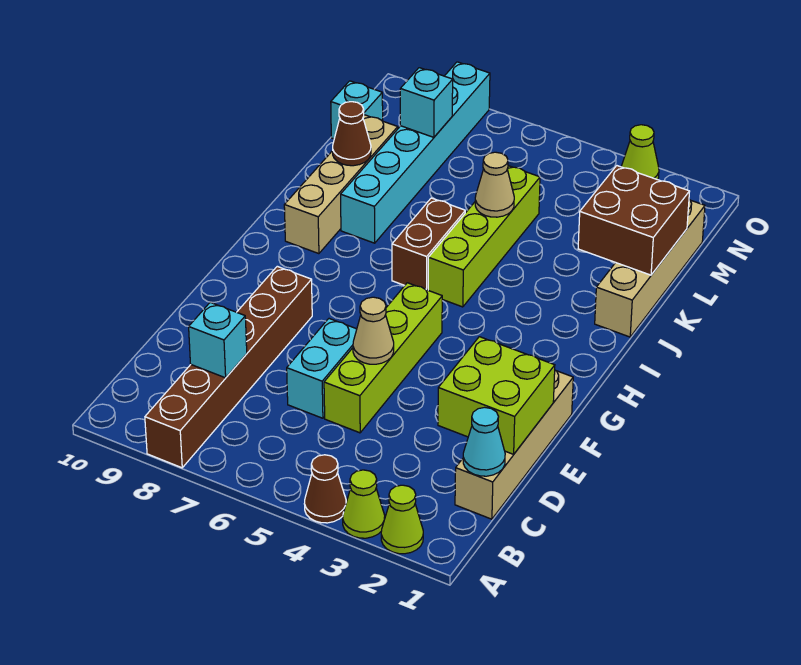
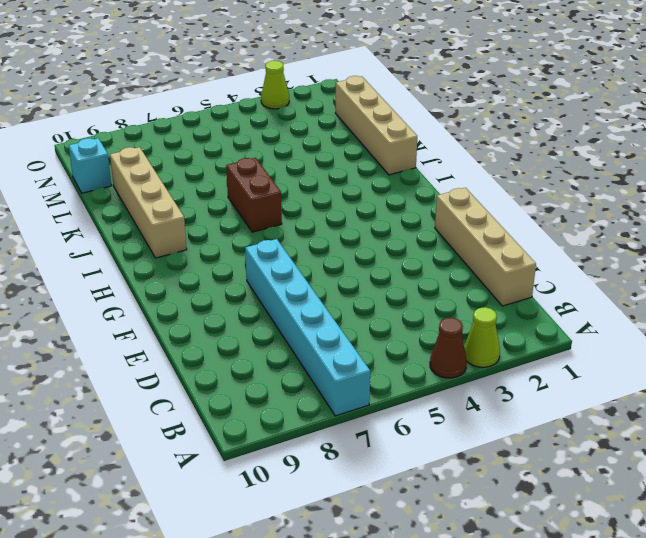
cyan brick A7:F7 level 1 -> cyan brick J8:O8 level 1
none -> lime cone A2 level 1
none -> brown brick A8:F8 level 1
none -> lime brick D5:G5 level 1

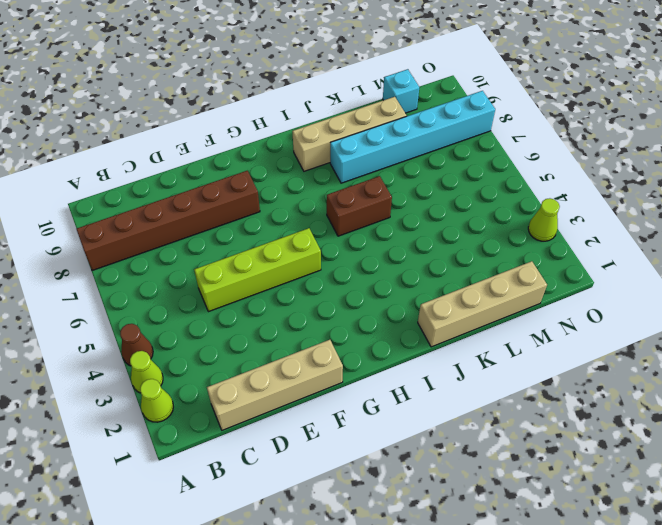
none -> cyan brick D6:E6 level 1
none -> lime brick I5:L5 level 1
none -> cyan cone C1 level 2

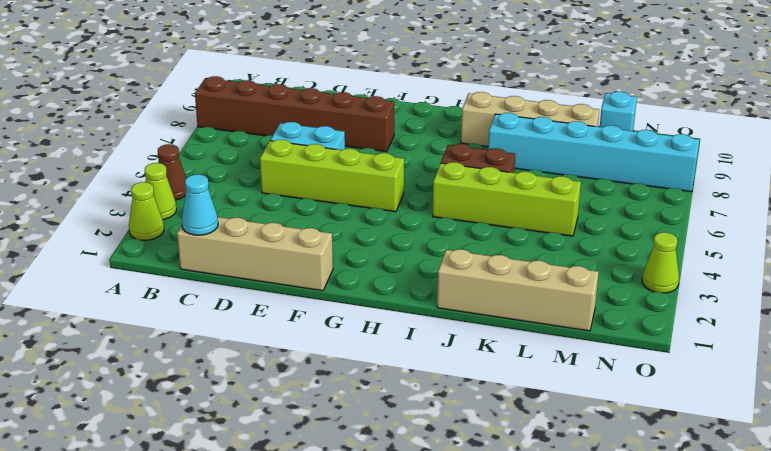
none -> cyan brick C8 level 2
none -> lime brick D1:E2 level 2
none -> tan cone E5 level 2

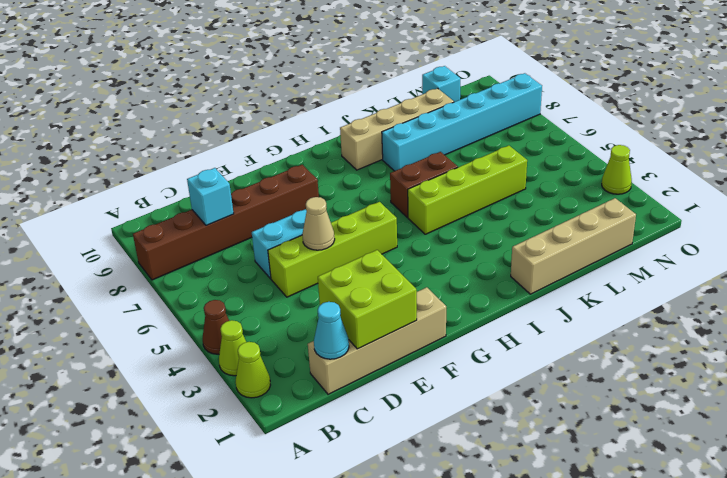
none -> brown brick K1:L2 level 2
none -> tan cone K5 level 2
none -> brown cone K9 level 2

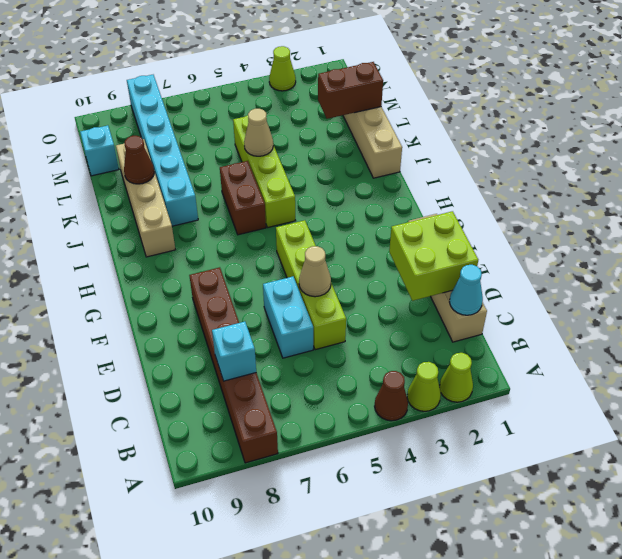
brown brick L1:L2 level 2 -> brown brick K1:L2 level 2
none -> cyan brick M8 level 2

